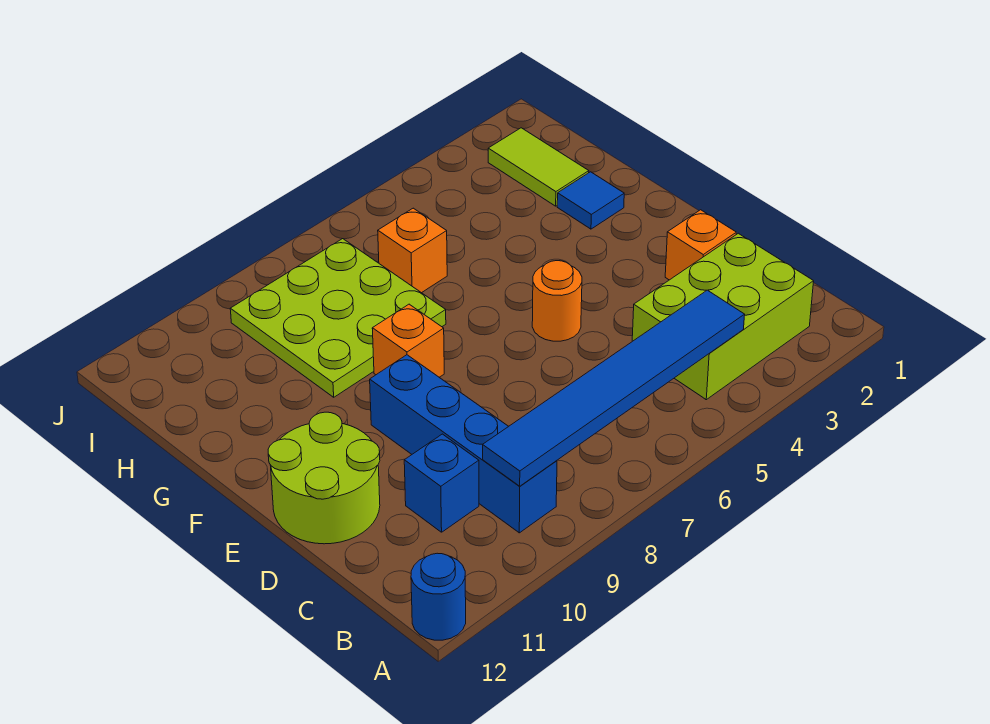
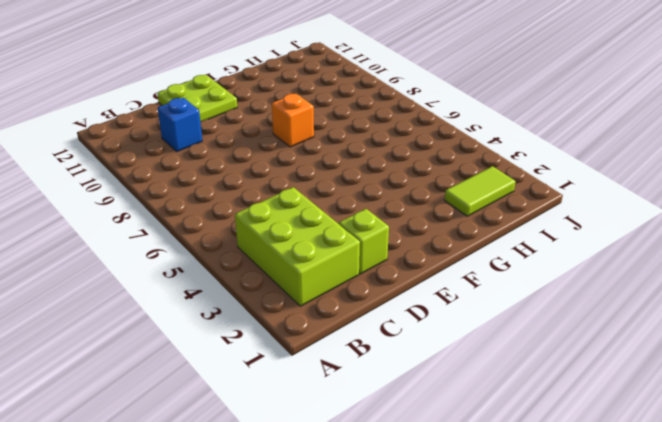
lime brick D2 level 1 -> orange brick D2 level 1
lime plate D11:E12 level 1 -> lime round brick D11:E12 level 1
none -> blue round brick A12 level 1
none -> blue brick B9:E9 level 1
none -> orange round brick E5 level 1

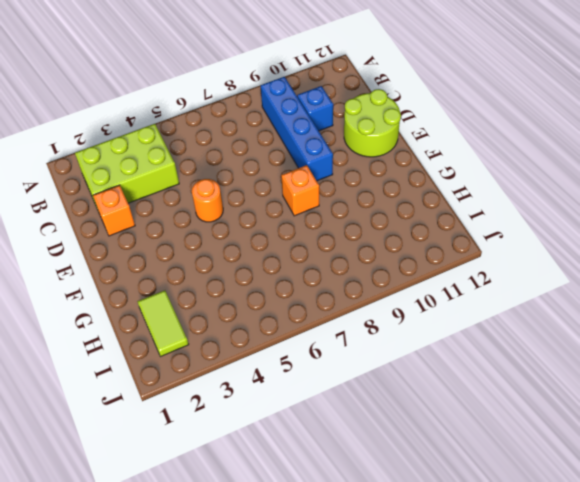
none -> blue round brick A12 level 1
none -> blue tile G2 level 1
none -> lime plate G7:I9 level 1

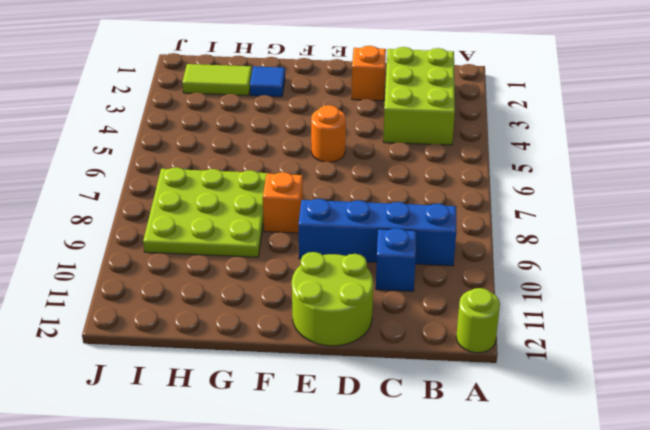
lime round brick A12 level 1 -> blue round brick A12 level 1
none -> orange brick H6 level 1
none -> blue tile B4:B9 level 2

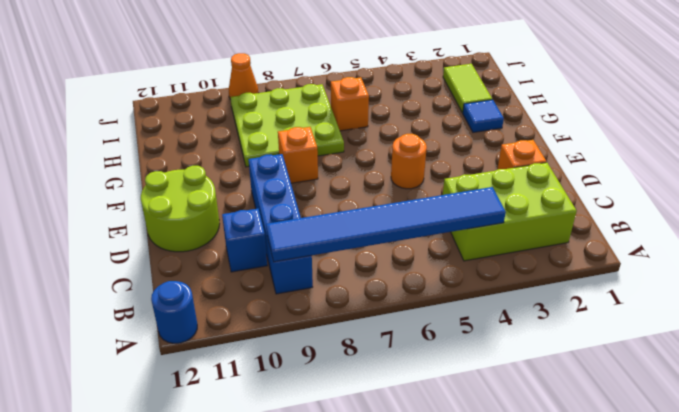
orange cone J9 level 1 -> none

